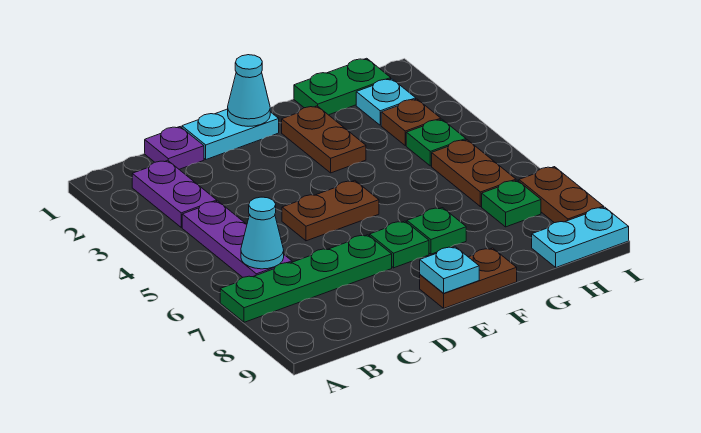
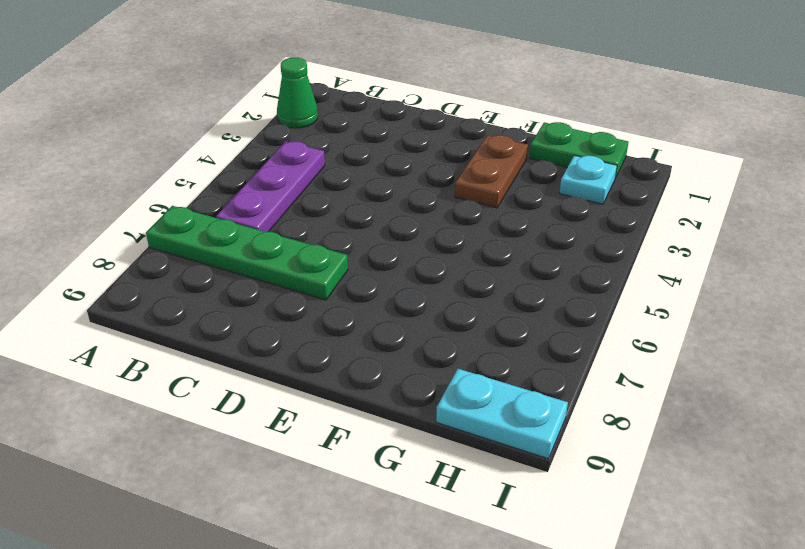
green cone A2 level 1 -> none
none -> purple plate B2:B3 level 1
none -> purple plate C1 level 1
none -> cyan plate D1:E1 level 1

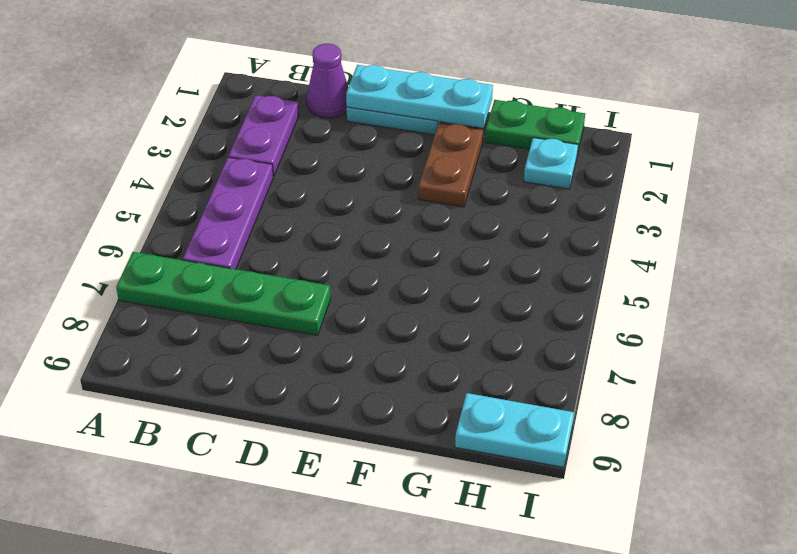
purple cone C1 level 1 -> purple plate C1 level 1
cyan plate D1:F1 level 2 -> cyan cone E1 level 2
none -> brown plate D5:E5 level 1
none -> green plate E7 level 1
none -> brown plate E9:F9 level 1

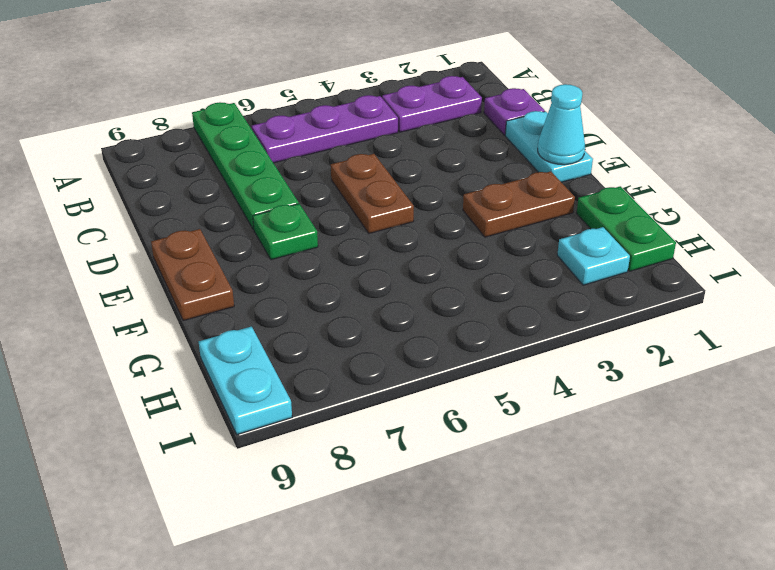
none -> green plate F7 level 1
none -> brown plate H3 level 1
none -> green plate H4 level 1

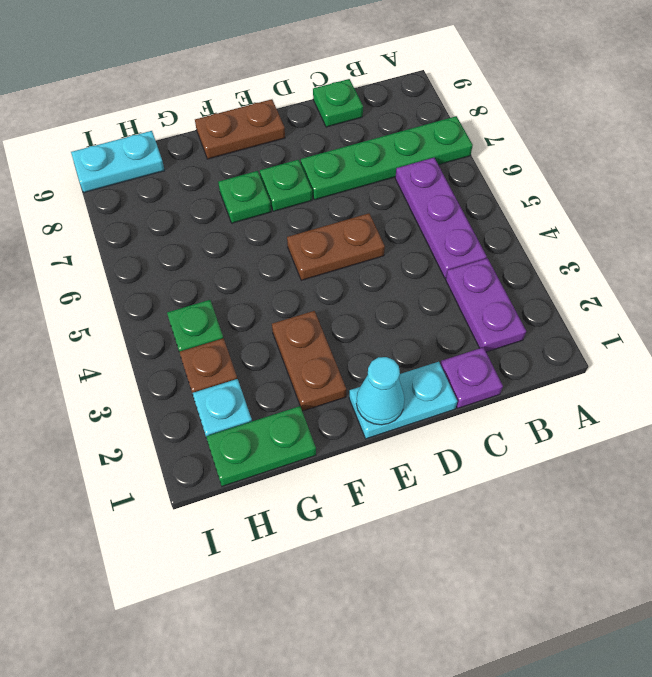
green plate C9 level 1 -> green plate H7 level 1
none -> brown plate H5:H6 level 1
none -> brown plate I7:I8 level 1
none -> cyan cone B6 level 2

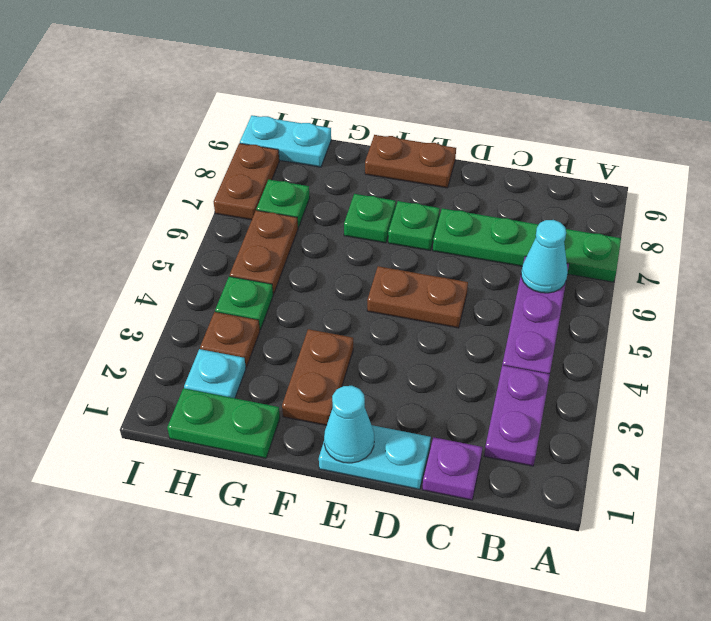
none -> cyan plate E9 level 2

